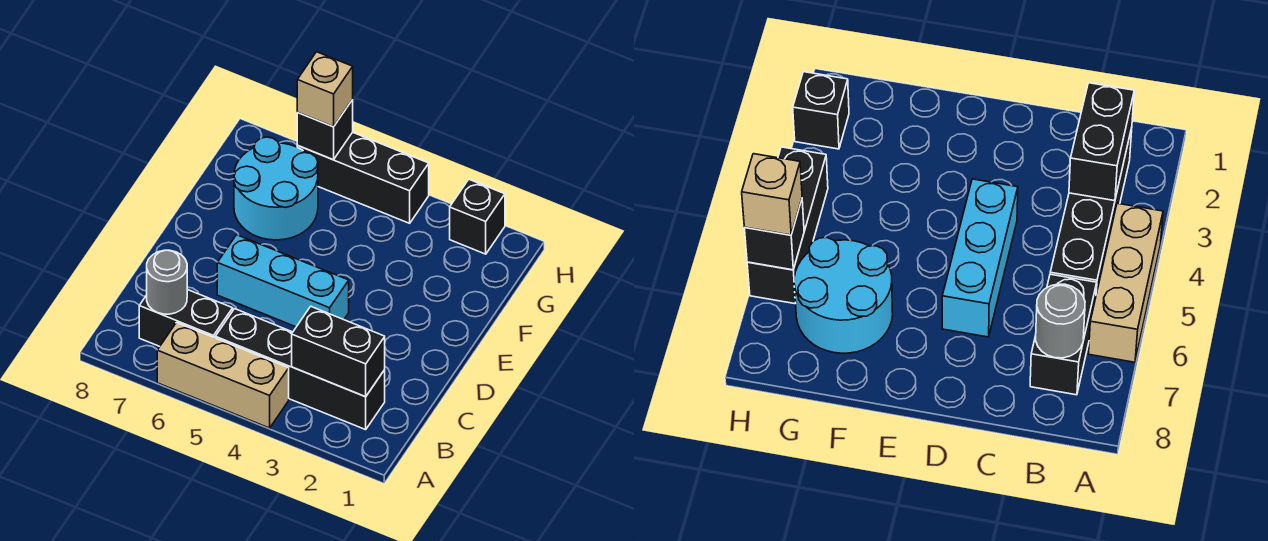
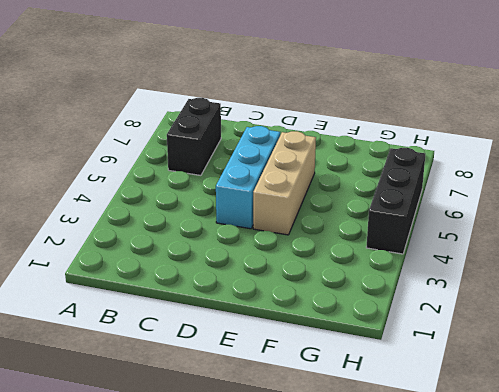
tan brick E4:E6 level 1 -> tan brick A4:A6 level 1
none -> black brick B2:B5 level 1
none -> cyan round brick F6:G7 level 1

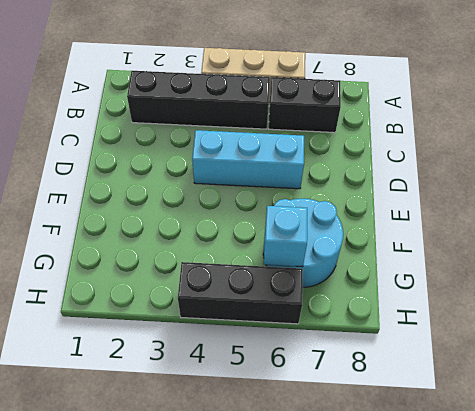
cyan brick G6 level 2 -> none
none -> black brick H2 level 1
none -> black brick B2:B3 level 2

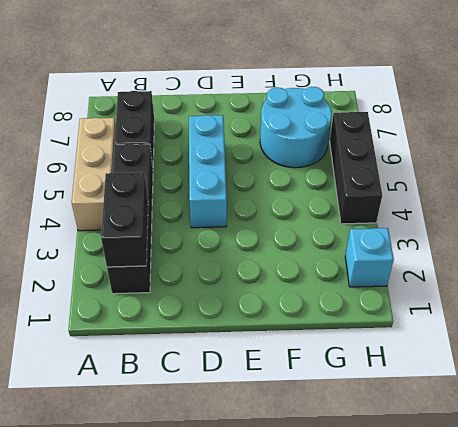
cyan brick H2 level 1 -> black brick H2 level 1
none -> grey round brick B7 level 2
none -> black brick H6 level 2

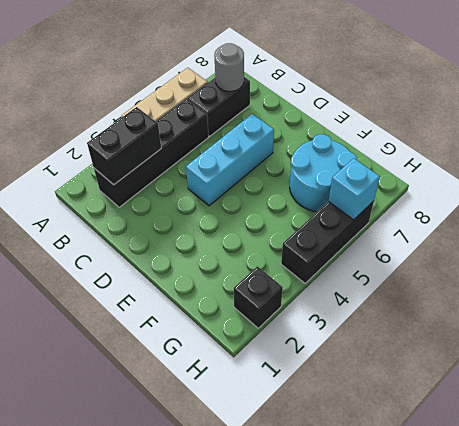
cyan brick H6 level 2 -> black brick H6 level 2
none -> tan brick H6 level 3

